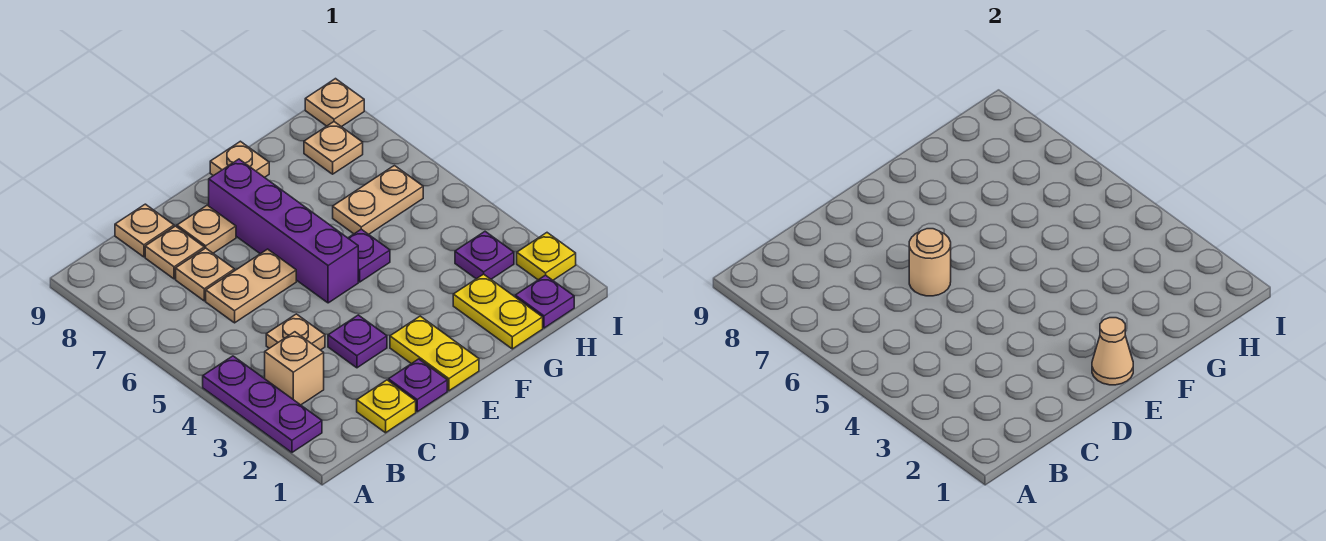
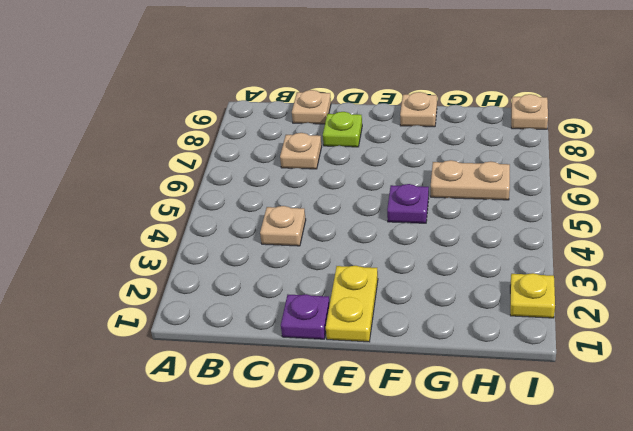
lime plate D8 level 1 -> tan plate D8 level 1
none -> purple plate A2:A4 level 1
none -> tan brick B3 level 1
none -> yellow plate C1 level 1

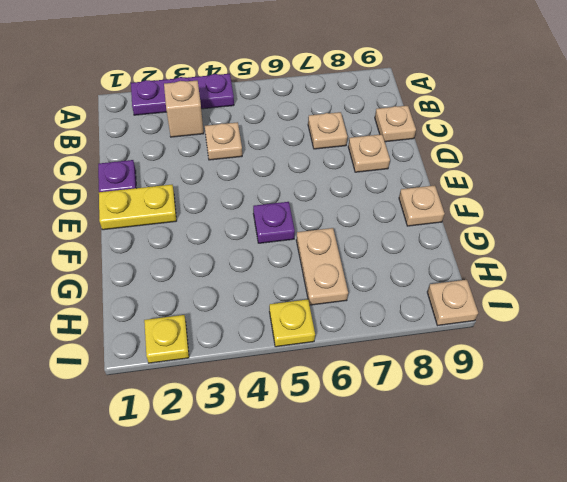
yellow plate I5 level 1 -> yellow plate C1 level 1
none -> tan plate C6:D6 level 1
none -> tan plate C8 level 1
none -> purple plate D3 level 1

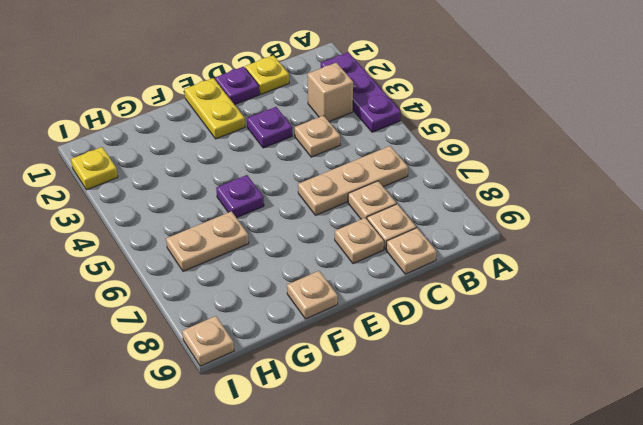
tan plate B6:D6 level 1 -> tan plate C6:D6 level 1
none -> purple brick E5:E8 level 1
none -> yellow plate G1:G2 level 1
none -> purple plate H1 level 1

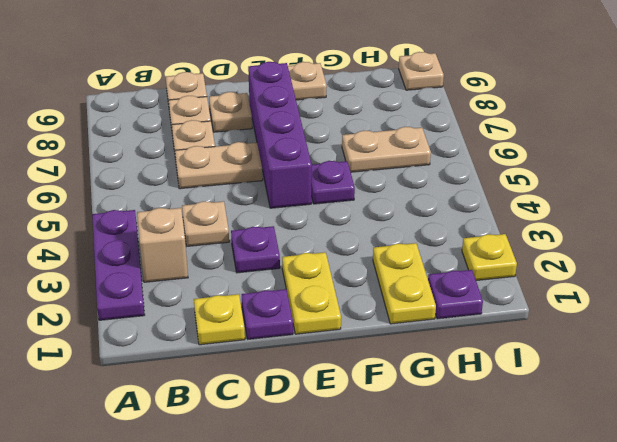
none -> purple plate H3 level 1
none -> tan plate H8 level 1
none -> tan round brick D6 level 2

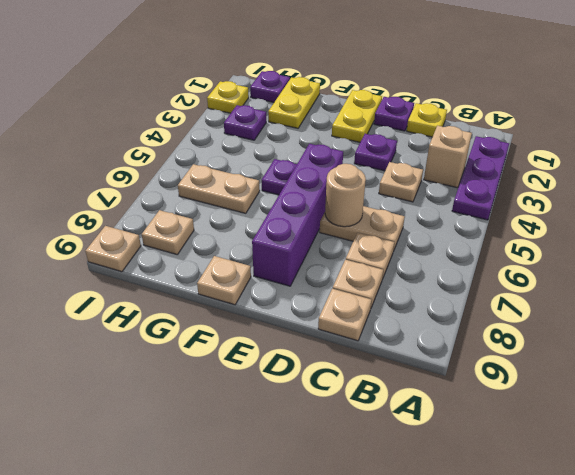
none -> tan plate D8 level 1
none -> tan cone E1 level 2

